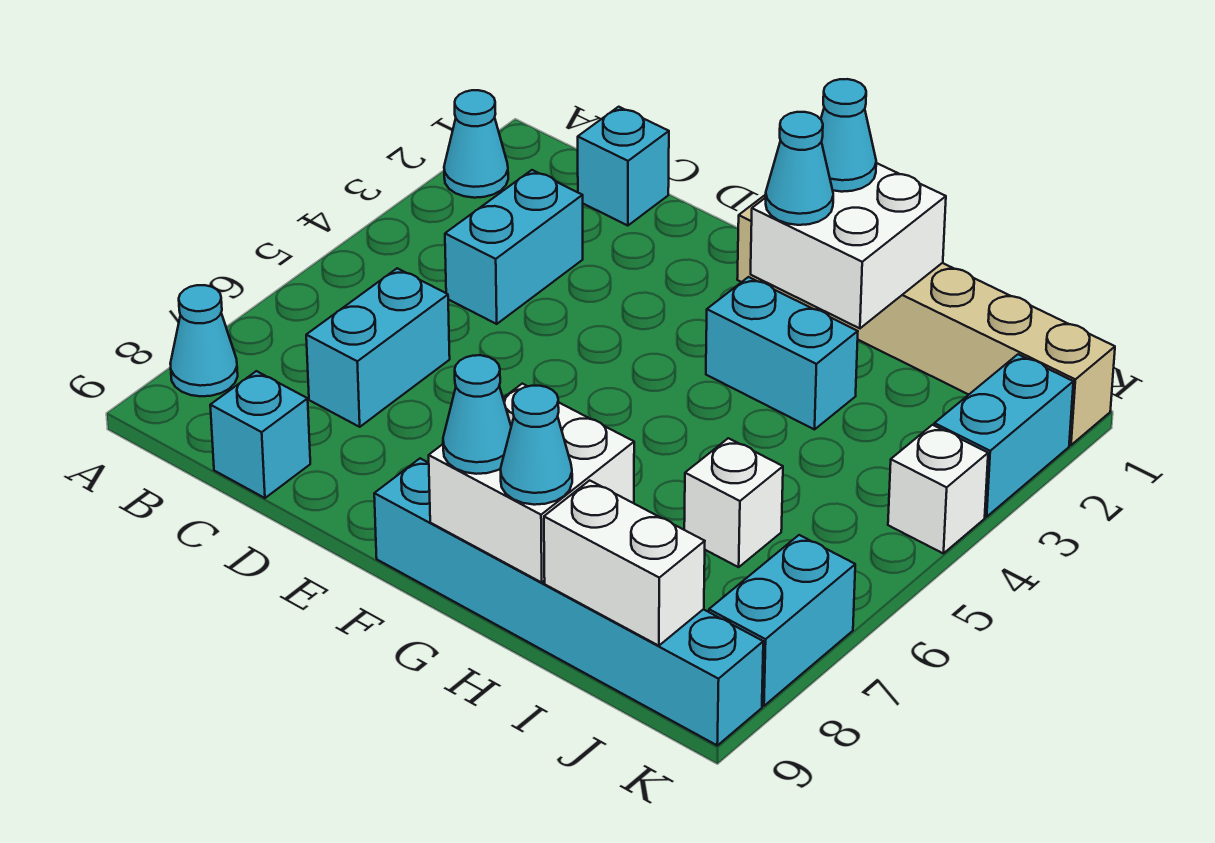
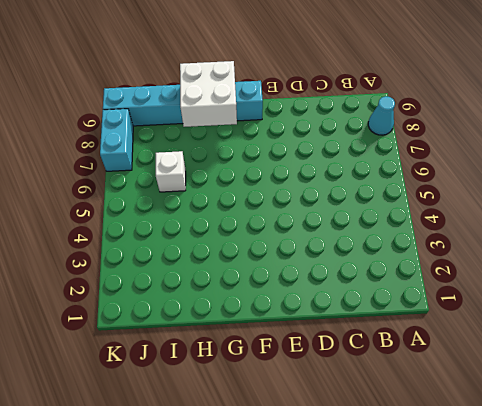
none -> cyan cone A2 level 1
none -> cyan brick C1 level 1
none -> cyan brick C3:C4 level 1

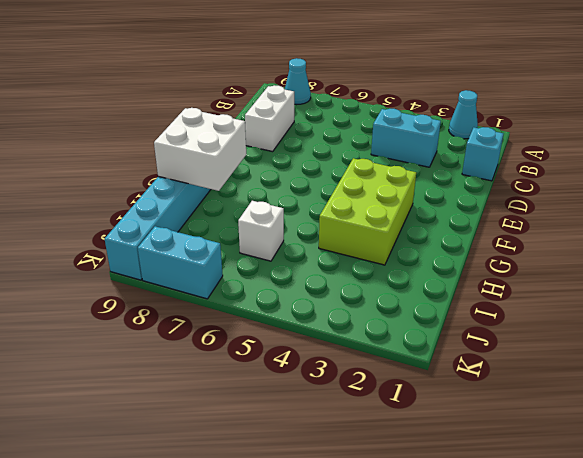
white brick C8:D8 level 1 -> white brick I9:J9 level 2
lime brick F3:H4 level 1 -> cyan brick G3:H3 level 1
none -> cyan brick C6:C7 level 1
none -> cyan brick C9 level 1
none -> tan brick F1:K1 level 1

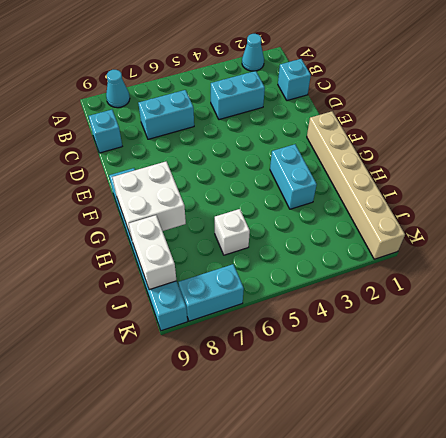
none -> cyan brick K2:K3 level 1
none -> white brick K4 level 1
none -> white brick G1:H2 level 2

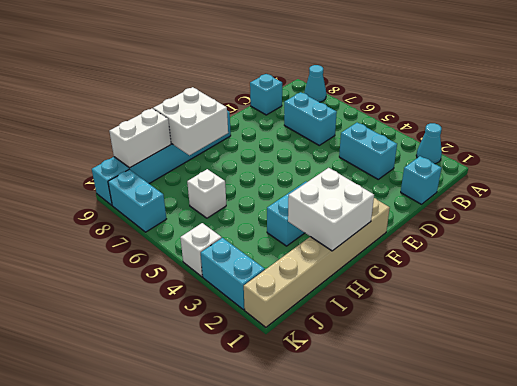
none -> cyan cone G1 level 3
none -> cyan cone G2 level 3
none -> cyan cone G9 level 3

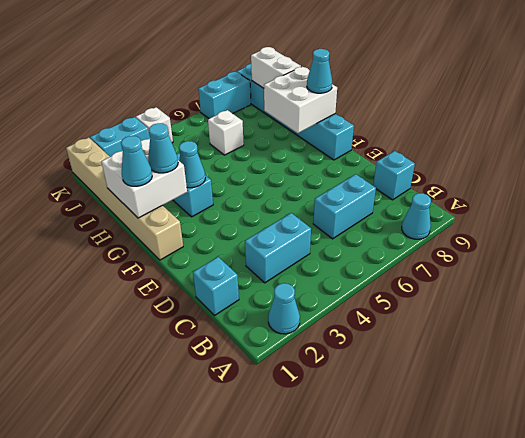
cyan cone G3 level 2 -> cyan cone H9 level 3

